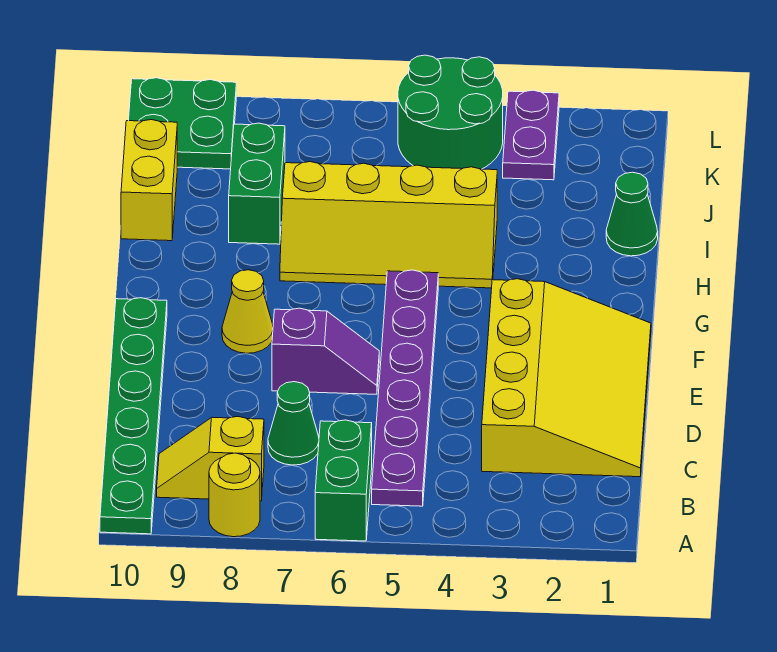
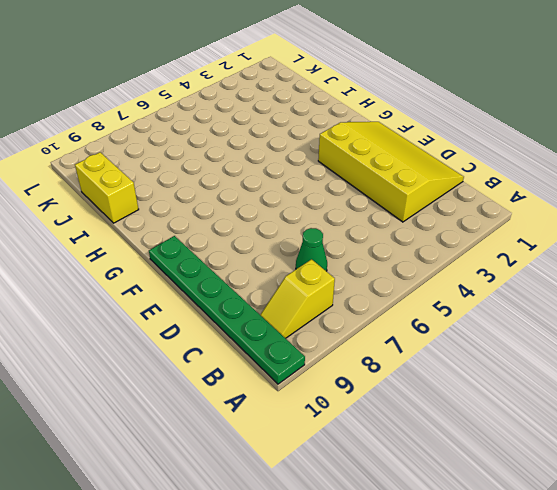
none -> green brick A6:B6 level 1
none -> yellow round brick A8 level 1
none -> purple plate B5:G5 level 1

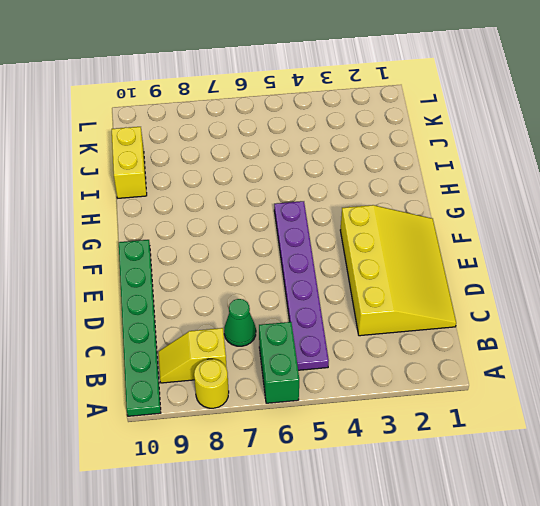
none -> purple slope E6:E7 level 1 top 7
none -> yellow cone F8 level 1
none -> yellow slope H4:I7 level 1 top I

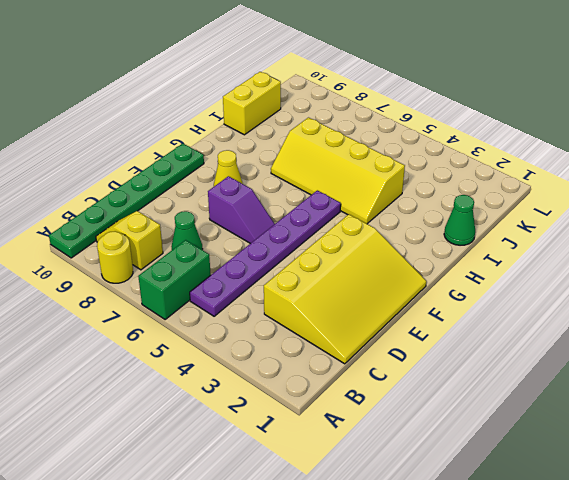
none -> green brick I8:J8 level 1
none -> purple plate K3:L3 level 1
none -> green round brick K4:L5 level 1

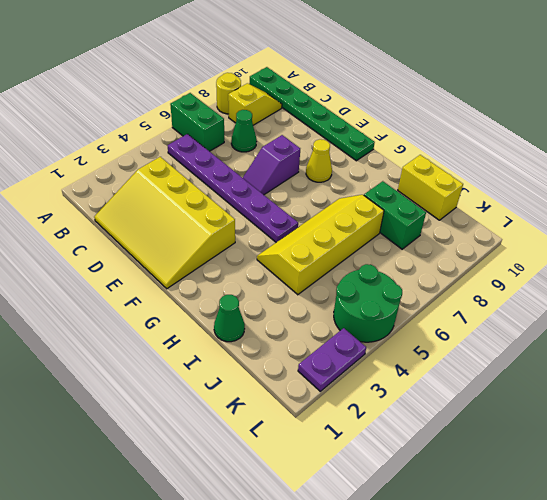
purple plate L2:L3 level 1 -> purple plate K3:L3 level 1
none -> green plate K9:L10 level 1

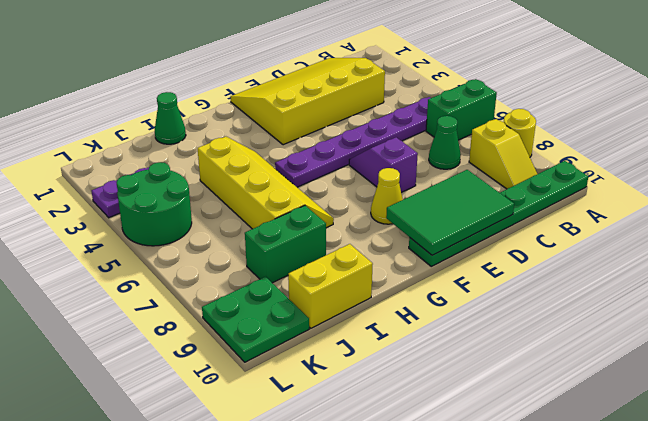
green tile D9:F10 level 2 -> none

